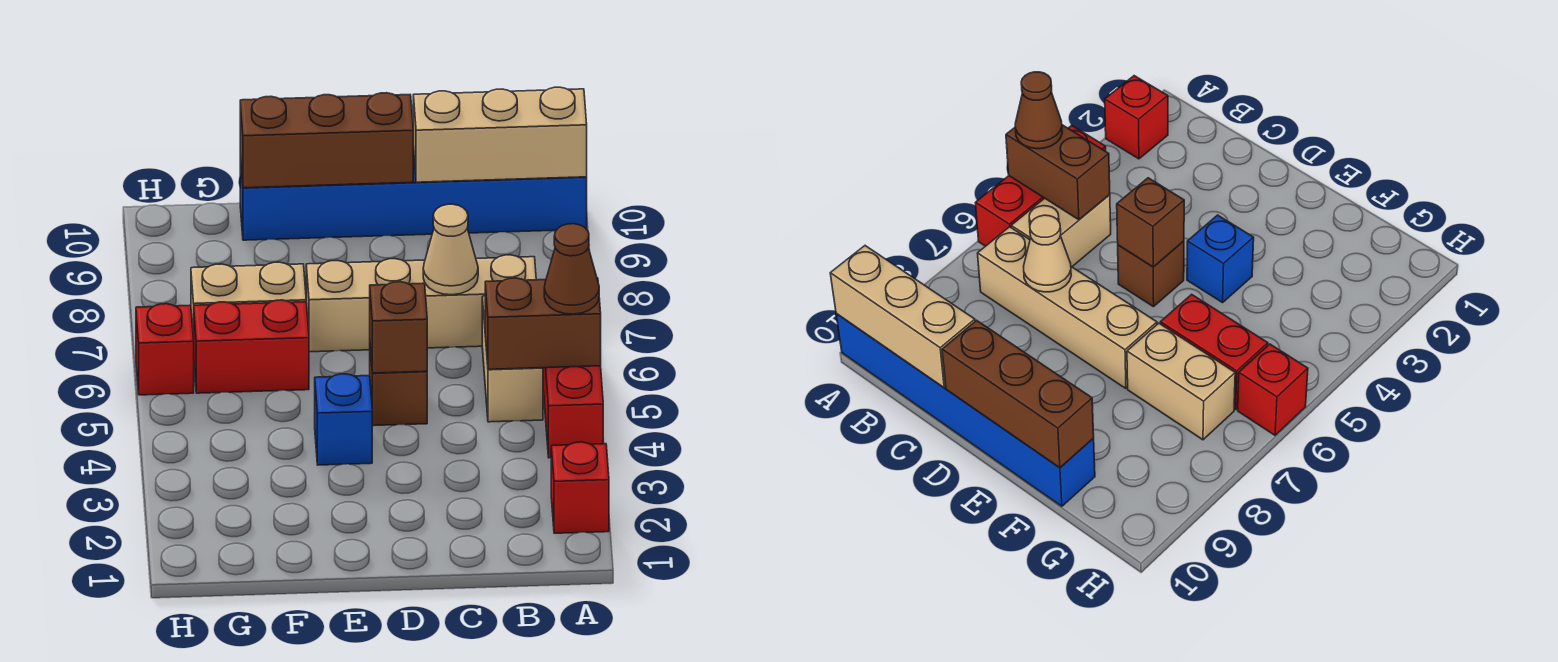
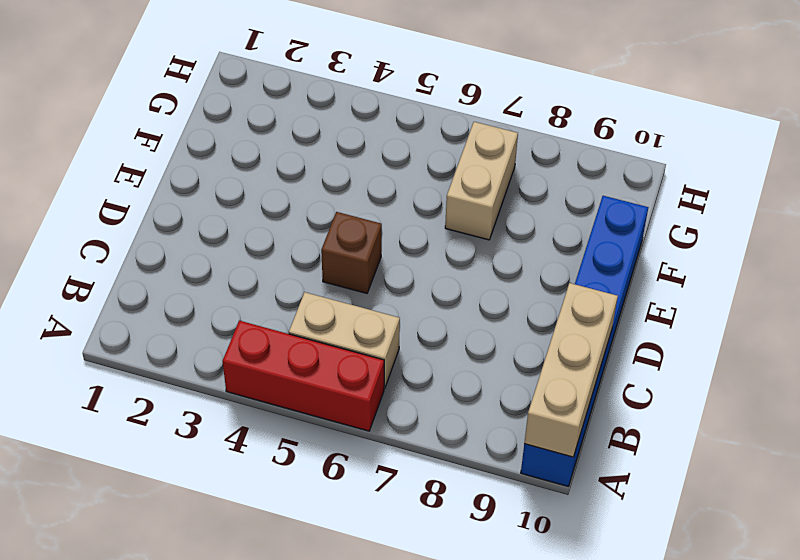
none -> red brick A2 level 1
none -> tan brick B7:E7 level 1
none -> blue brick E4 level 1

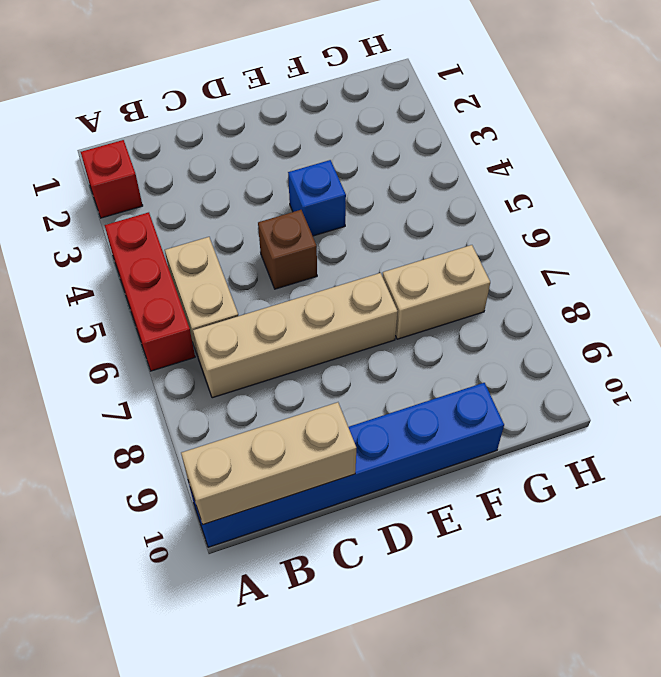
none -> red brick F6:G6 level 1
none -> red brick H6 level 1
none -> brown brick A5:B5 level 2

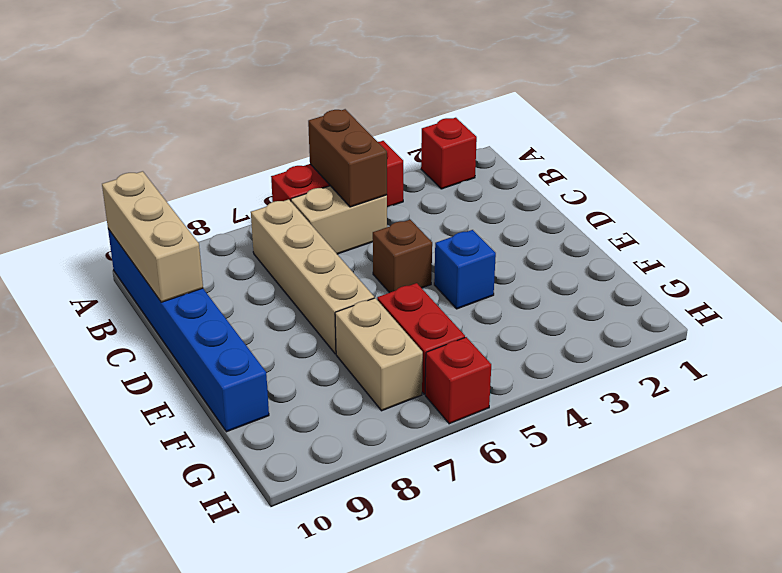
none -> tan cone C7 level 2
none -> brown brick D5 level 2
none -> brown brick D10:F10 level 2

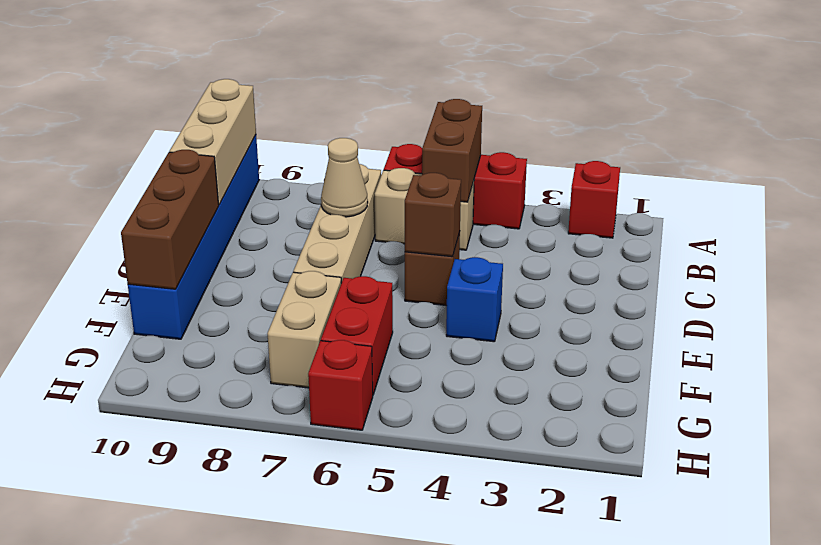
none -> brown cone A5 level 3

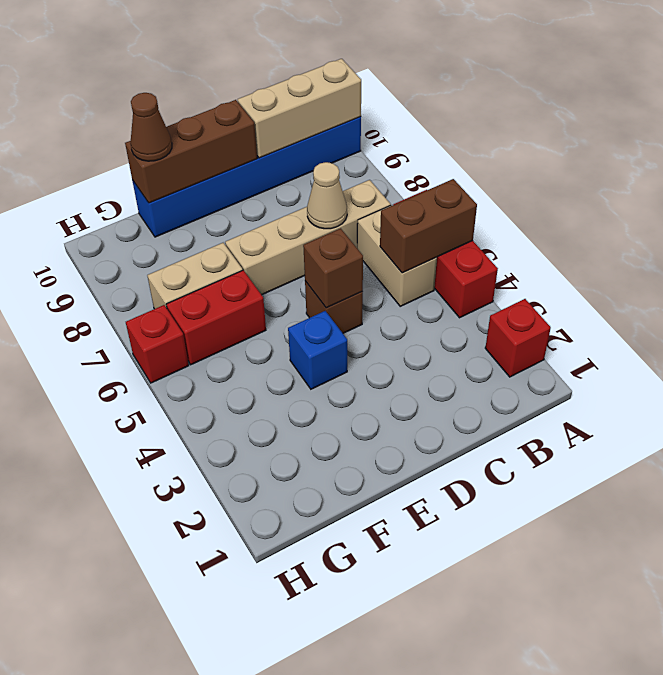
brown cone F10 level 3 -> brown cone A5 level 3

